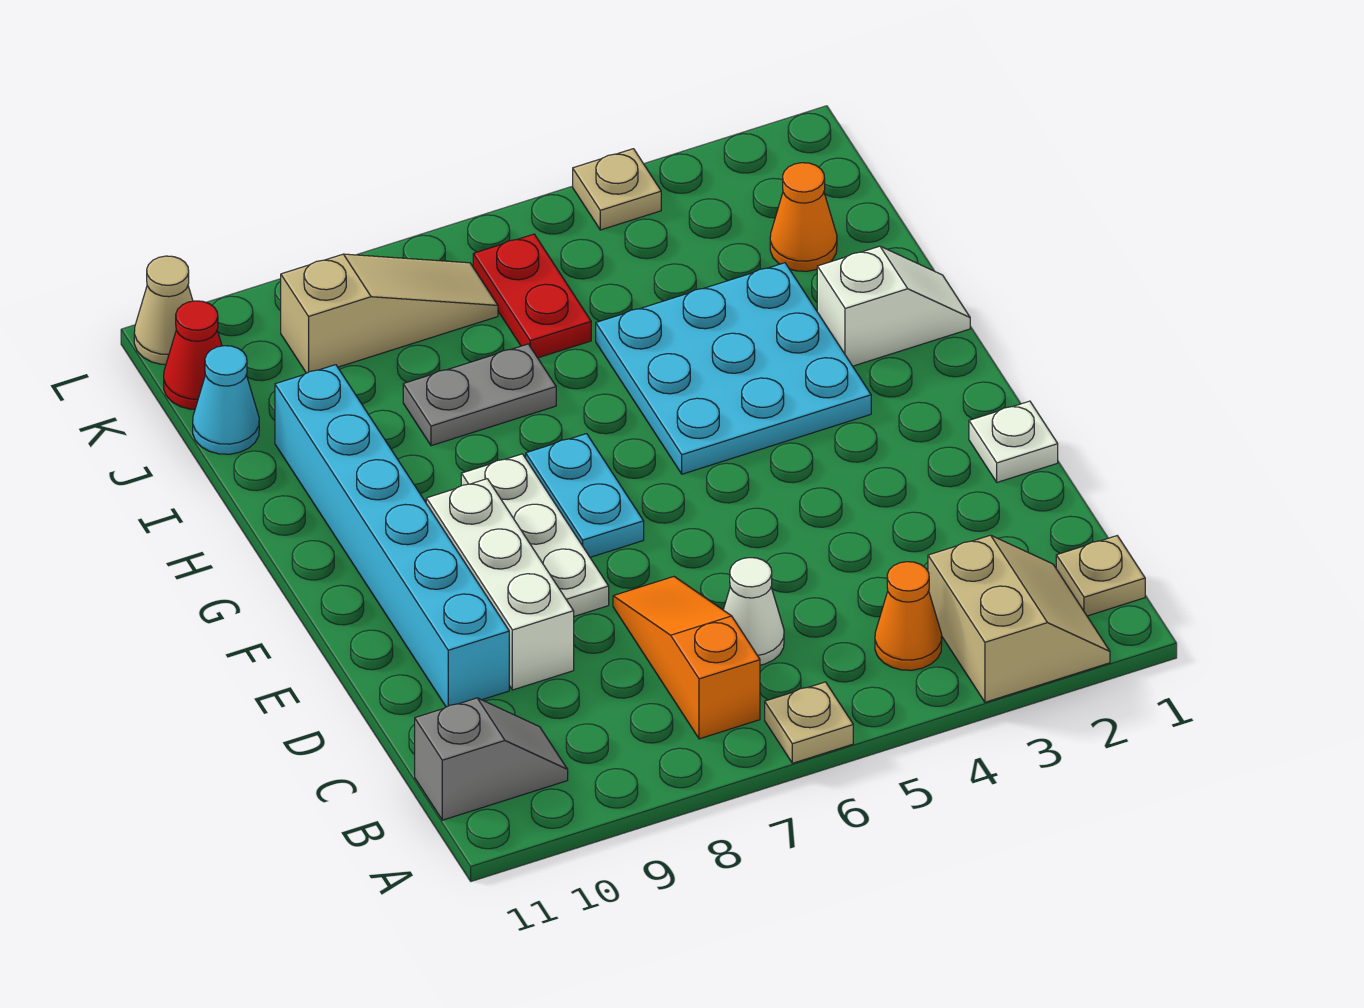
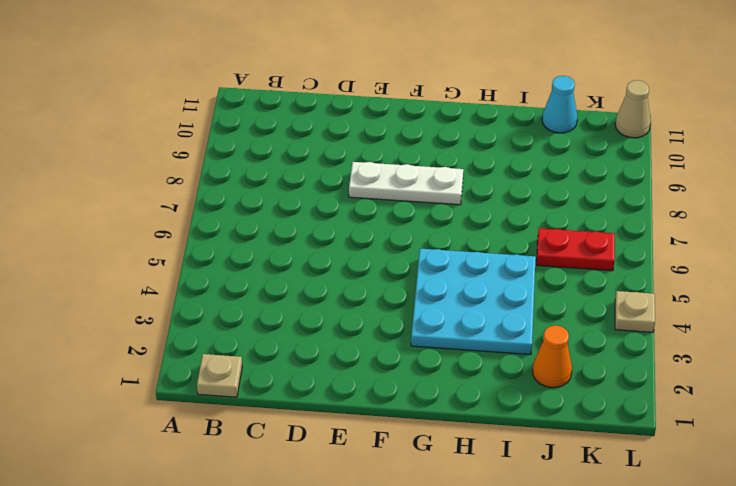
none -> tan slope A2:B3 level 1 top 3
none -> tan plate A6 level 1
none -> orange cone B4 level 1

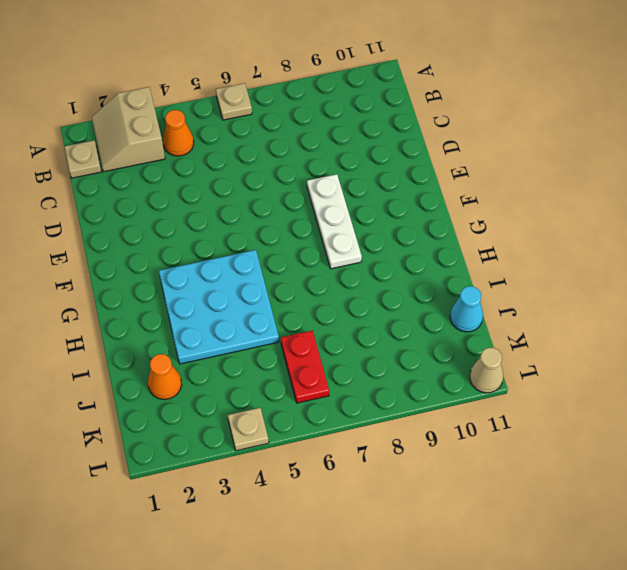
none -> orange slope B7:D7 level 1 top B
none -> grey slope B10:B11 level 1 top 11
none -> white cone C6 level 1

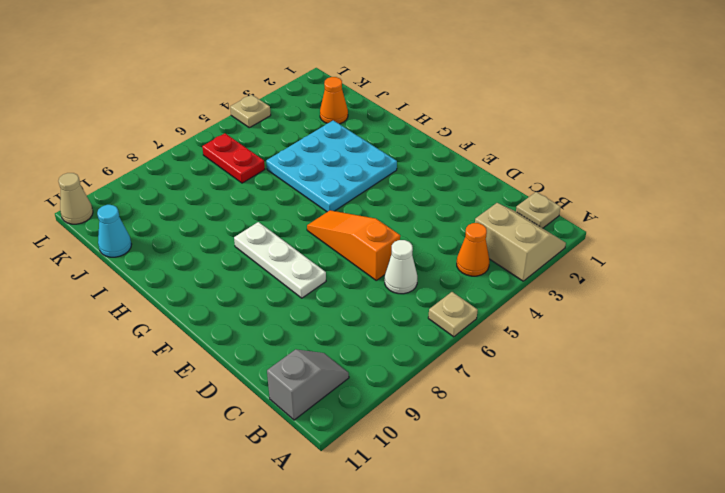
orange slope D6:F6 level 1 top D -> orange slope B7:D7 level 1 top B
none -> white brick D9:F9 level 1
none -> cyan brick D10:I10 level 1
none -> white plate E1 level 1

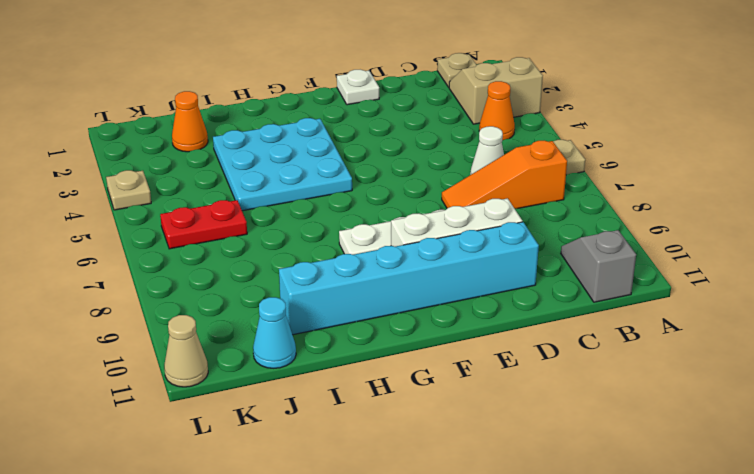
none -> cyan plate F7:G7 level 1
none -> white slope H1:H2 level 1 top 2
none -> grey plate I7:I8 level 1

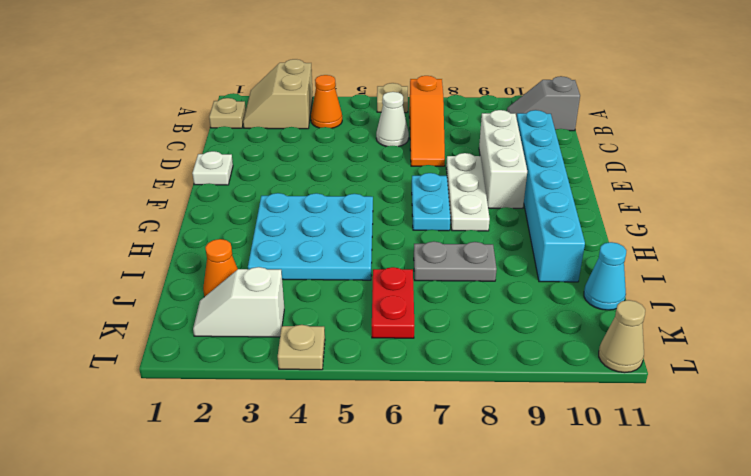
white slope K2:K3 level 1 top 3 -> white slope H1:H2 level 1 top 2
none -> tan slope K7:K9 level 1 top 9
none -> red cone K11 level 1

